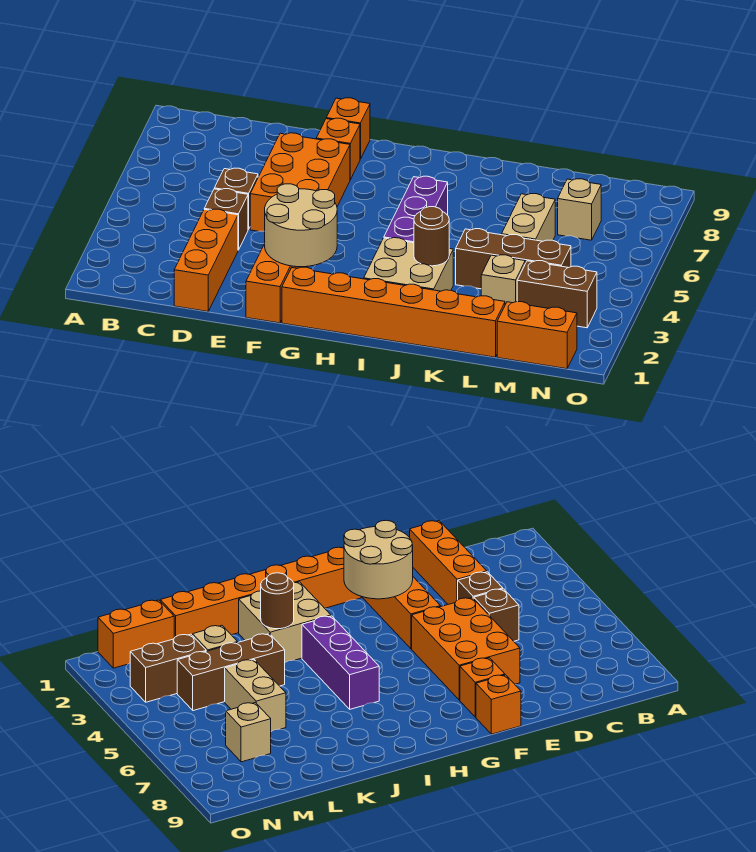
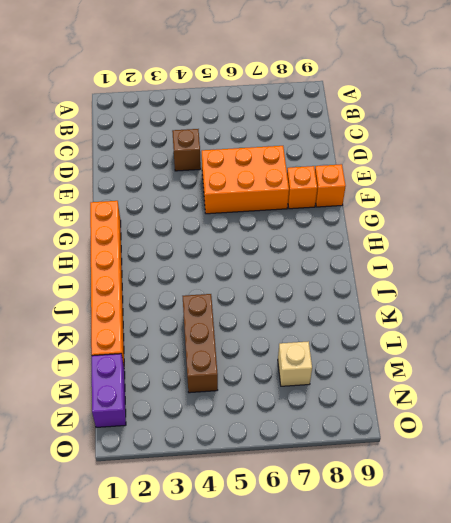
purple brick M1:N1 level 1 -> orange brick M1:N1 level 1
none -> orange brick D1:D3 level 1
none -> brown brick D5 level 1
none -> orange brick F1:F4 level 1

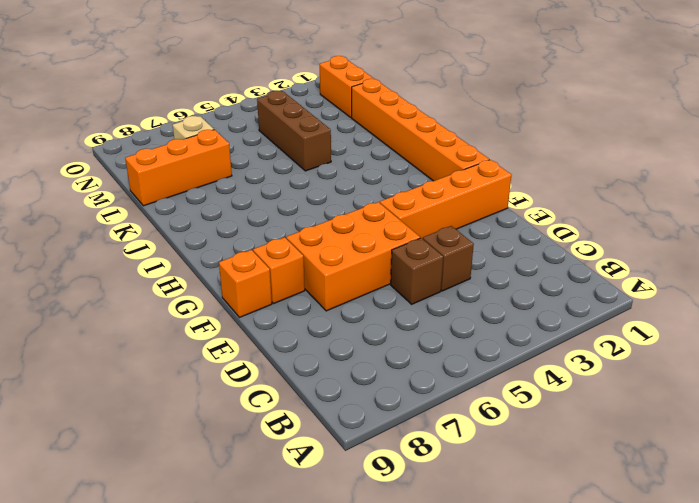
orange brick L7:L9 level 1 -> orange brick D1:D3 level 1
none -> tan brick I2:J3 level 1
none -> purple brick I4:I6 level 1
none -> tan brick L3 level 1

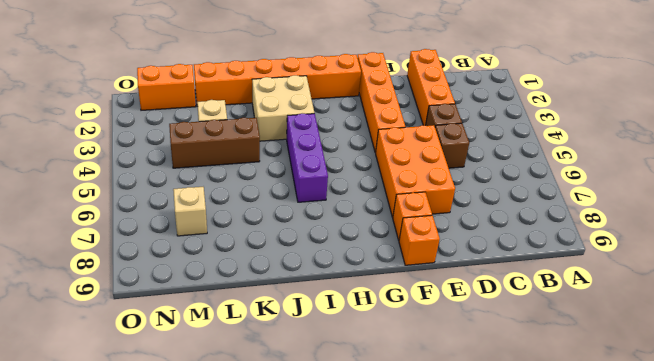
none -> tan brick L5:L6 level 1
none -> brown brick M3:N3 level 1
none -> tan round brick F2:G3 level 2

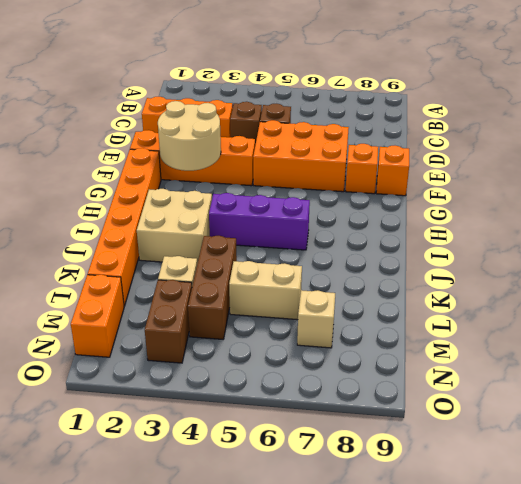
none -> brown round brick J3 level 2

